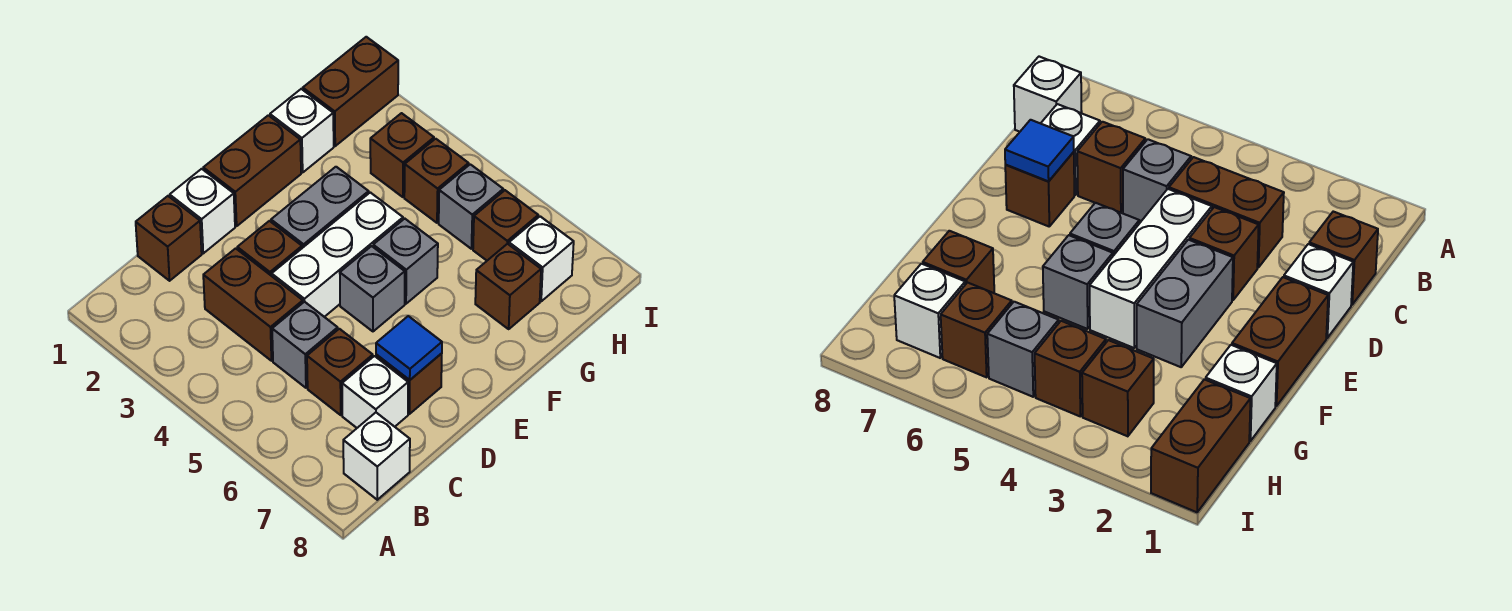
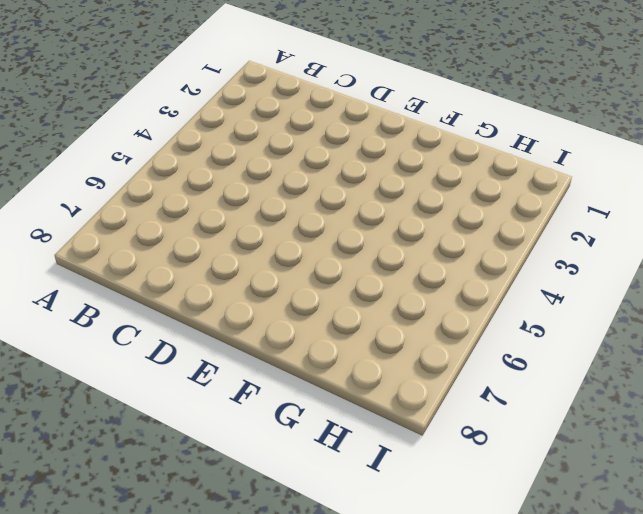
none -> white brick B8 level 1
none -> brown brick C1 level 1
none -> brown brick C3:C4 level 1

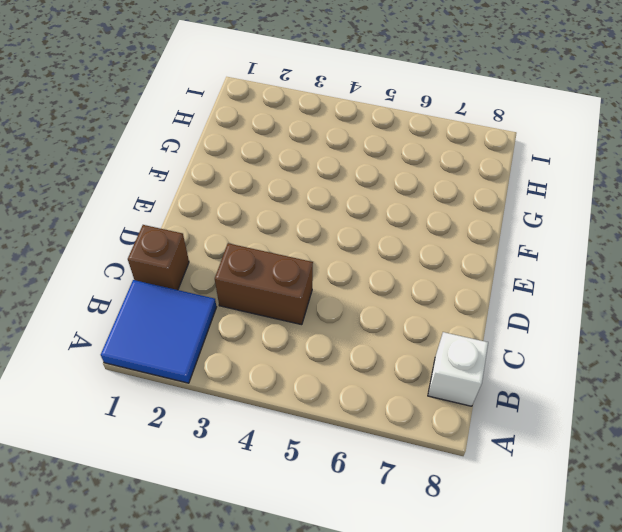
blue tile A1:B2 level 1 -> none
none -> grey brick C5 level 1
none -> brown brick C6 level 1
none -> white brick C7 level 1

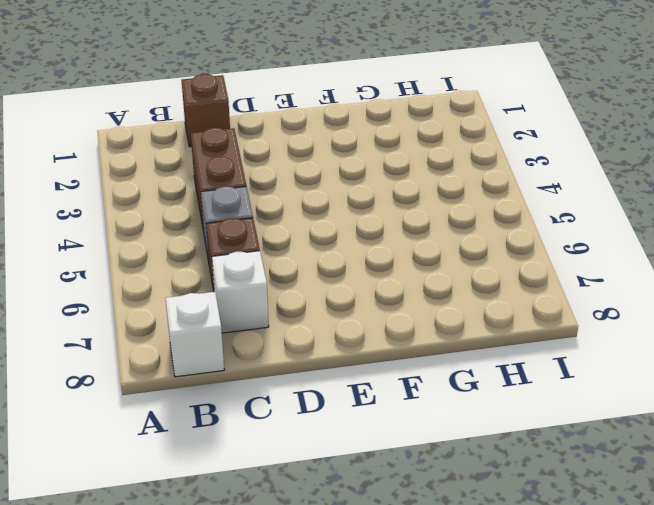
none -> white brick D1 level 1
none -> brown brick D3 level 1
none -> white brick D4:F4 level 1

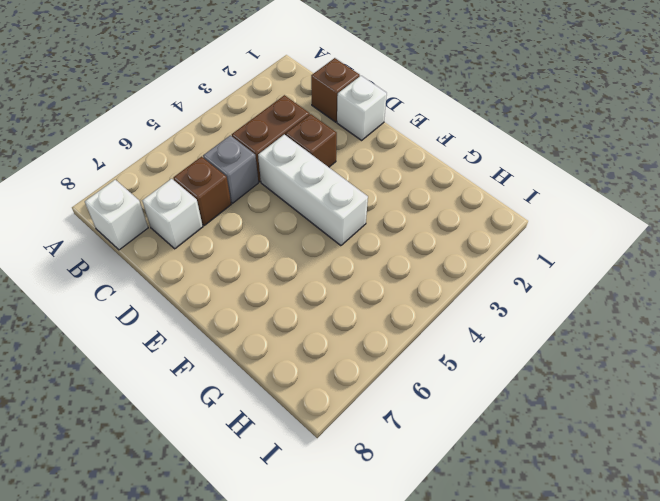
none -> brown brick D7 level 1
none -> brown brick E1:F1 level 1
none -> grey brick E3:F3 level 1

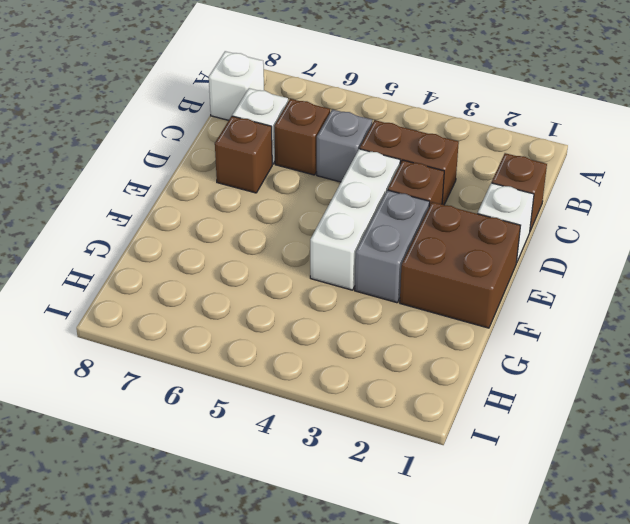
brown brick E1:F2 level 1 -> brown brick E1:F1 level 1
none -> grey brick E5 level 1
none -> grey brick F5 level 1
none -> white brick G1 level 1

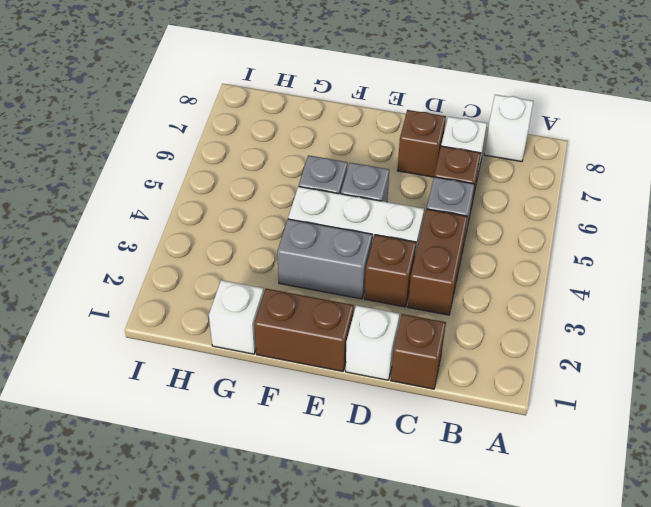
none -> brown brick G7 level 1
none -> brown brick H1:I1 level 1
none -> brown brick H3 level 1

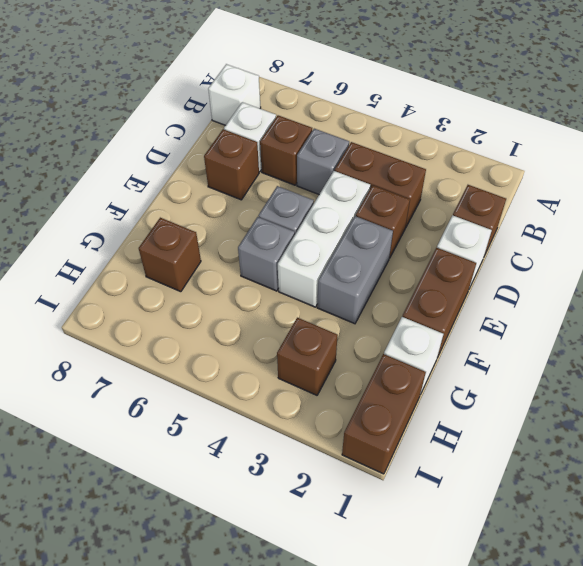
none -> brown brick H4 level 1
none -> grey brick H5 level 1
none -> brown brick H6 level 1

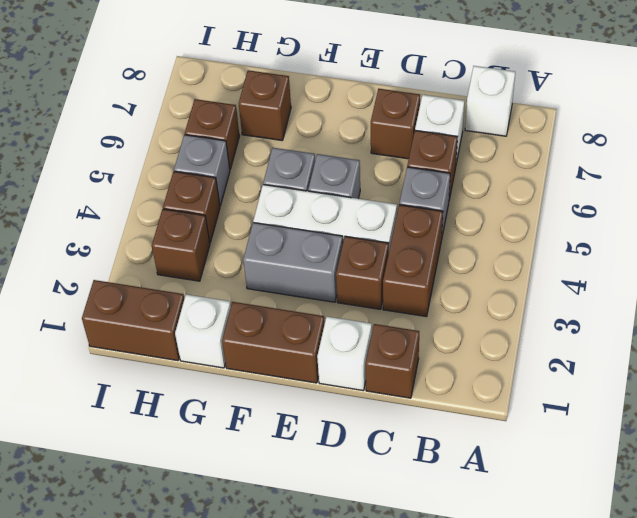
none -> white brick H7 level 1
none -> blue tile D7 level 2

